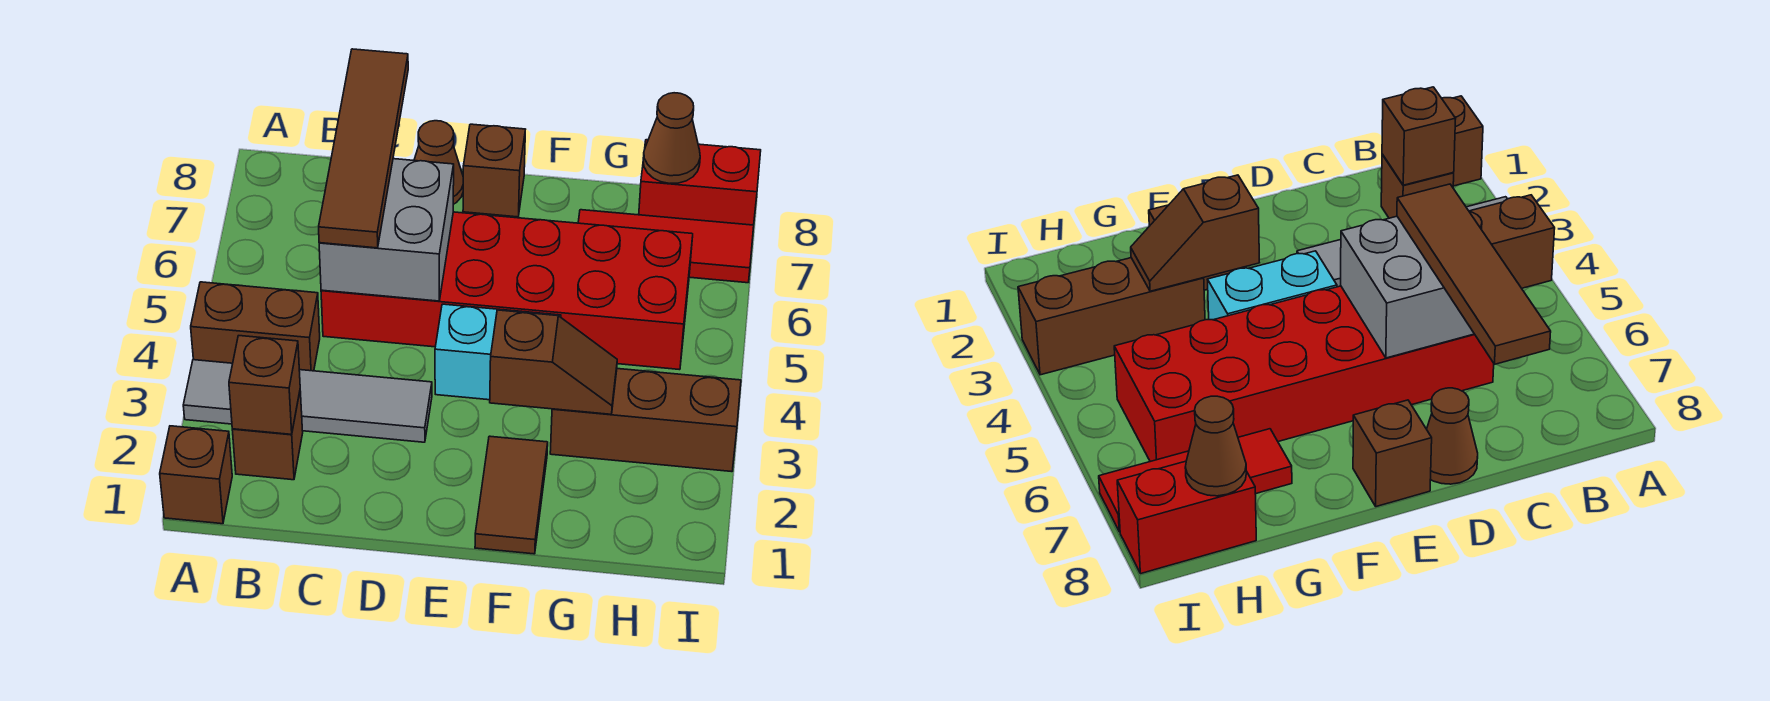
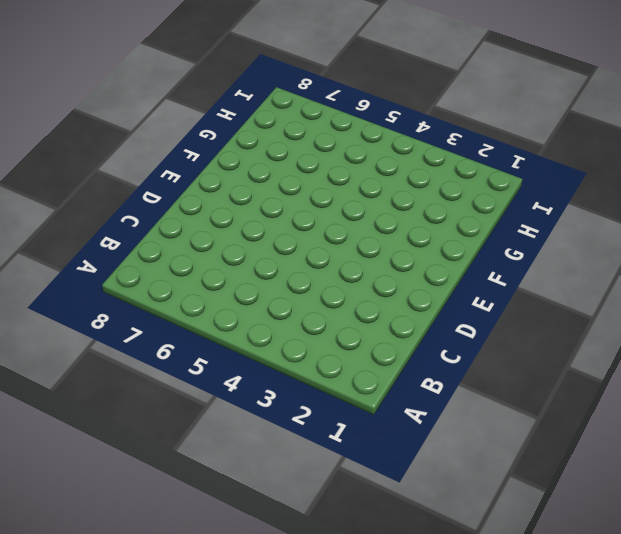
none -> brown brick A1 level 1
none -> grey tile A3:D3 level 1
none -> brown brick A4:B4 level 1

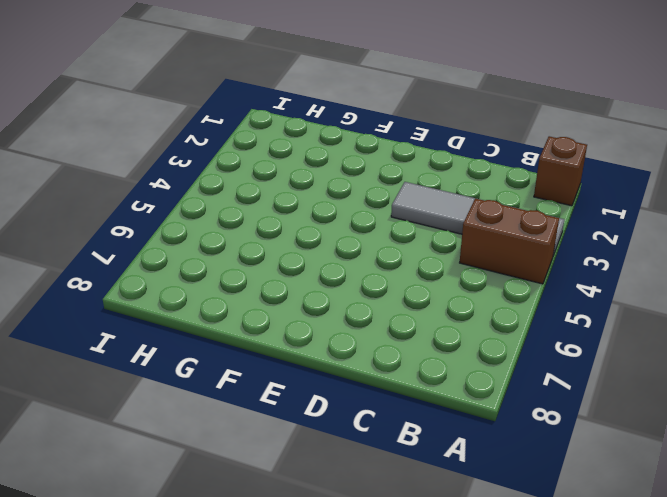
none -> brown brick B2 level 1
none -> red brick C5:H6 level 1
none -> brown cone D8 level 1

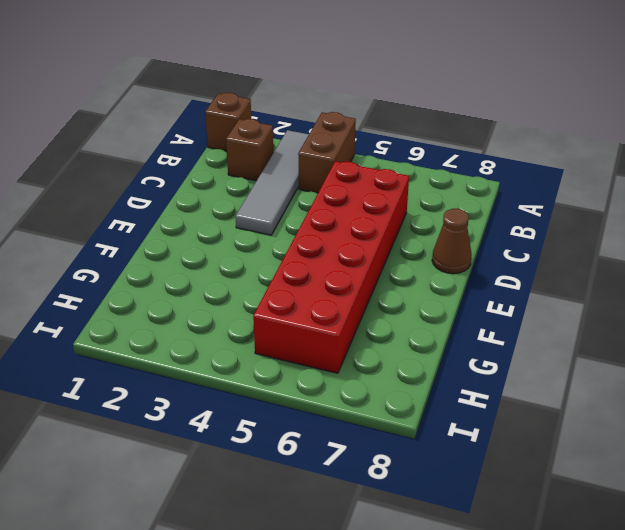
none -> cyan brick E4:F4 level 1
none -> brown brick E8 level 1
none -> brown tile F1:F2 level 1

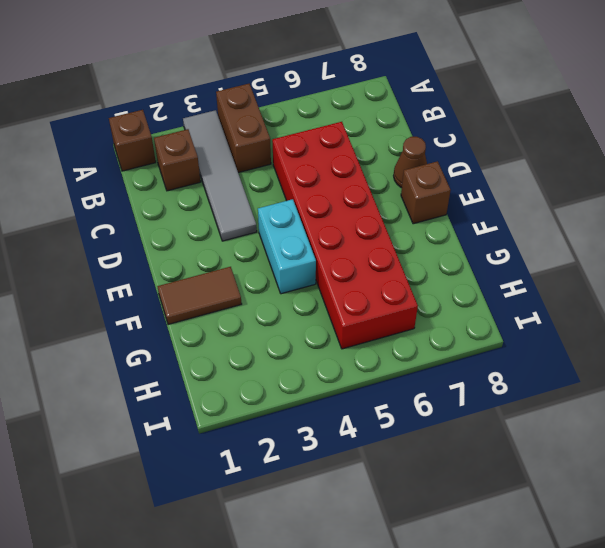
none -> brown brick G3:I3 level 1
none -> red tile G7:I7 level 1
none -> red brick H8:I8 level 1

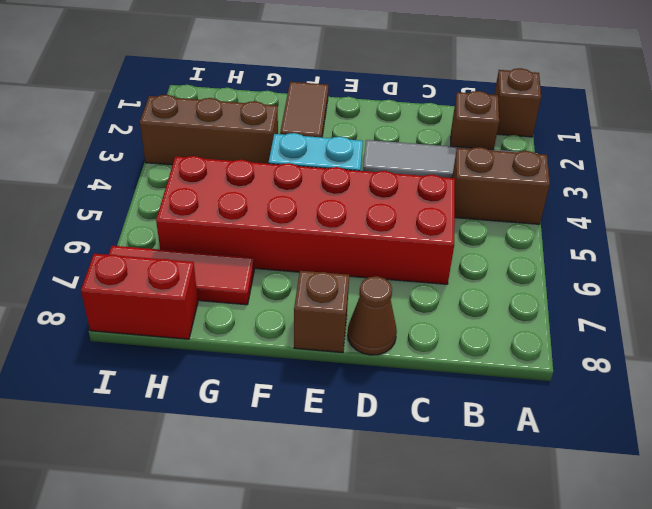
none -> brown brick B2 level 2
none -> grey brick C5:D6 level 2
none -> brown slope F3:G3 level 2 top F

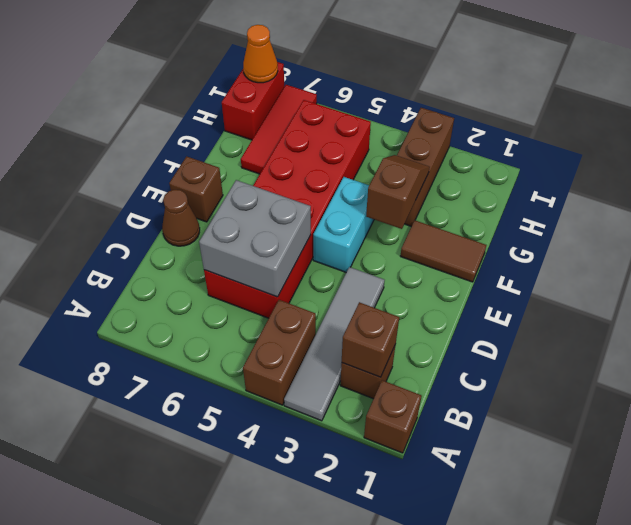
orange cone I8 level 2 -> none
none -> brown cone H8 level 2
none -> brown tile C5:C8 level 3

